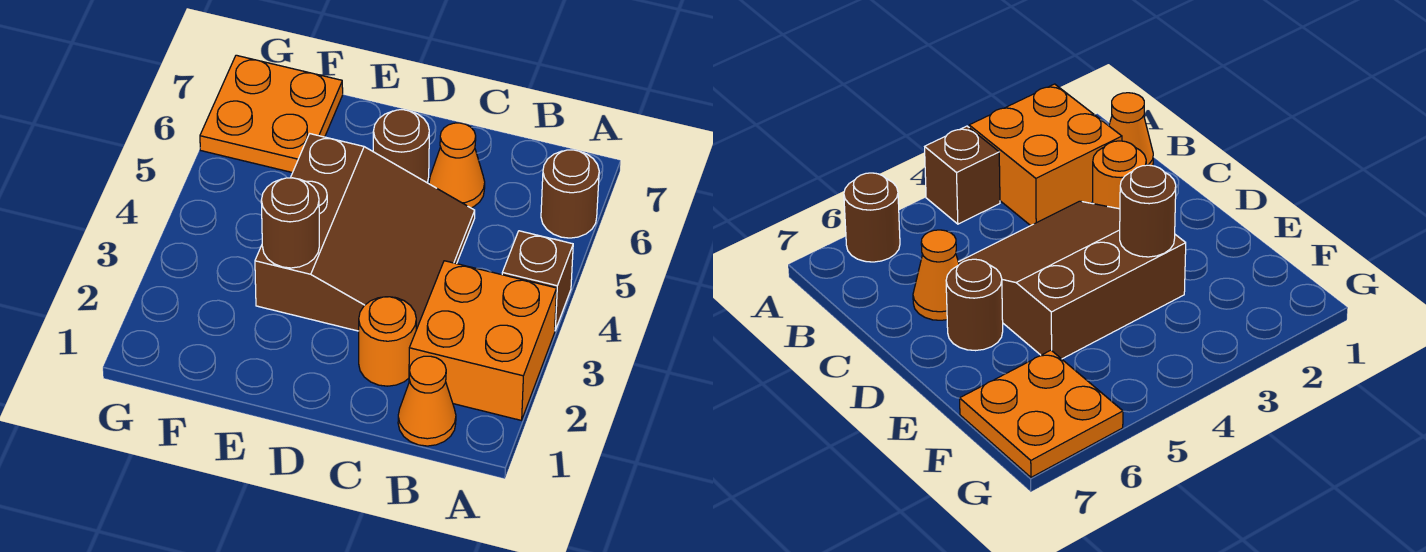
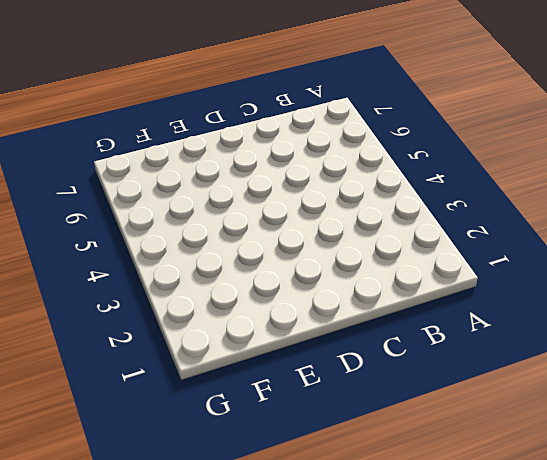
none -> orange brick A2:B3 level 1
none -> brown brick A4 level 1

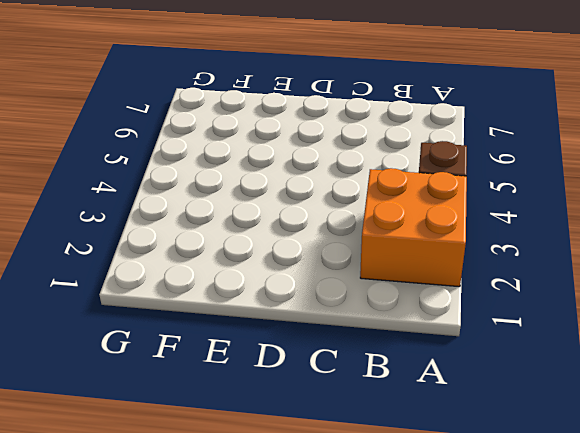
none -> brown round brick A6 level 1
none -> orange cone B1 level 1

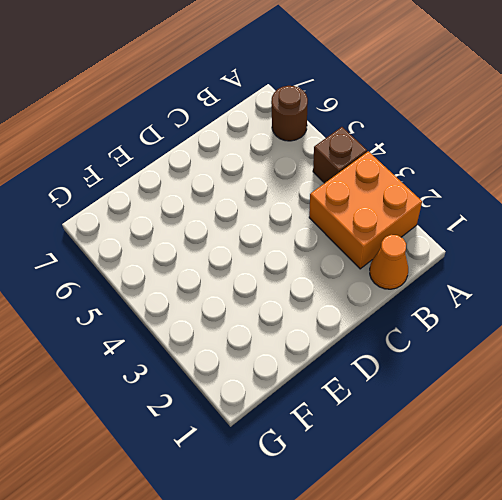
none -> orange round brick C2 level 1
none -> brown slope C3:E5 level 1 top E

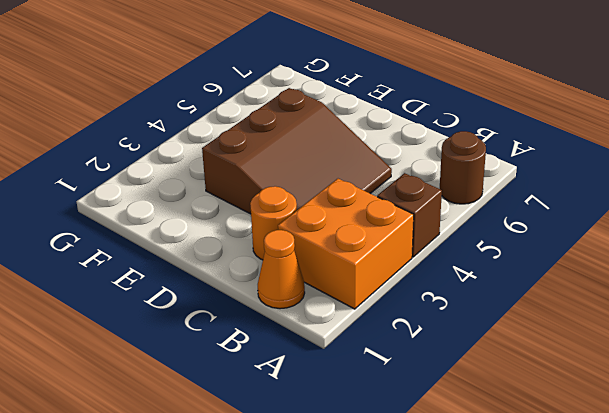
none -> orange cone C6 level 1
none -> brown round brick D6 level 1

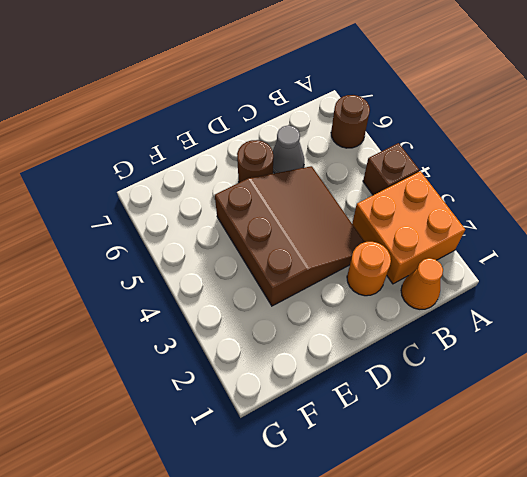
grey cone C6 level 1 -> orange cone C6 level 1
none -> orange plate F6:G7 level 1
none -> brown round brick E3 level 2

